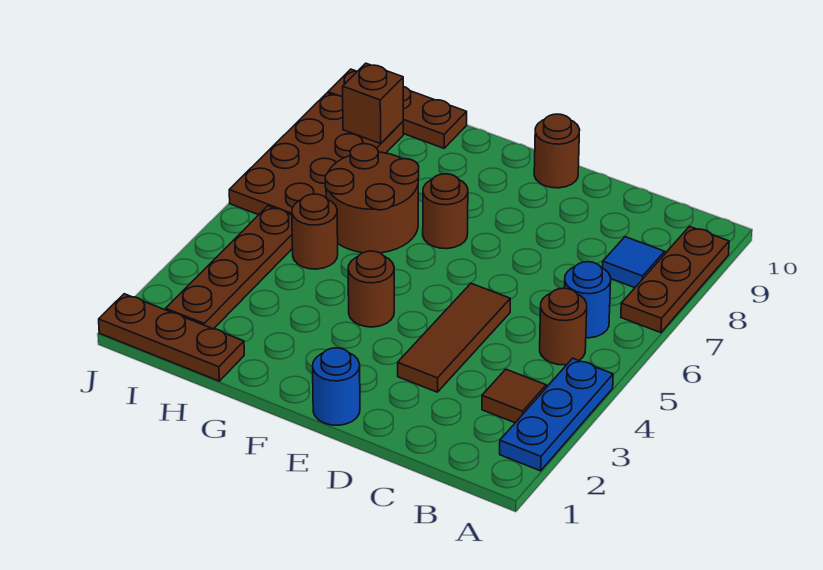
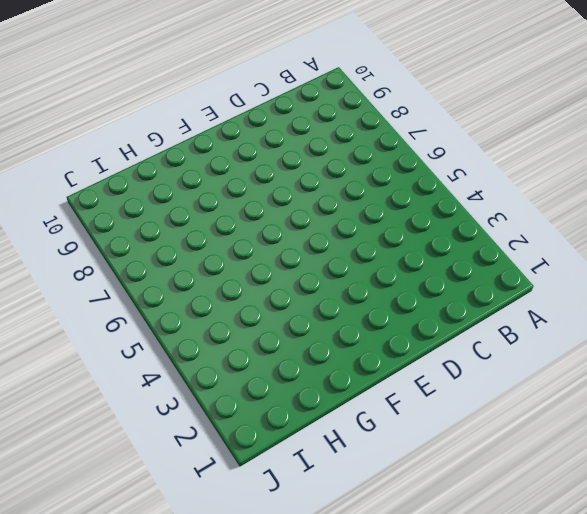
none -> blue plate A2:A4 level 1
none -> brown plate A7:A9 level 1
none -> brown tile B3 level 1

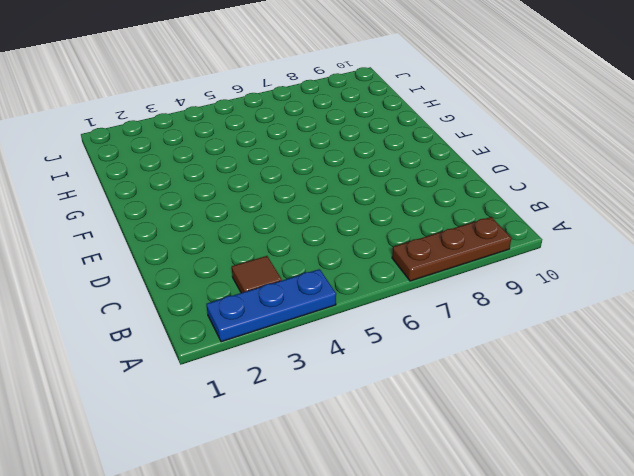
none -> brown round brick B5 level 1
none -> blue round brick B6 level 1
none -> blue tile B8 level 1

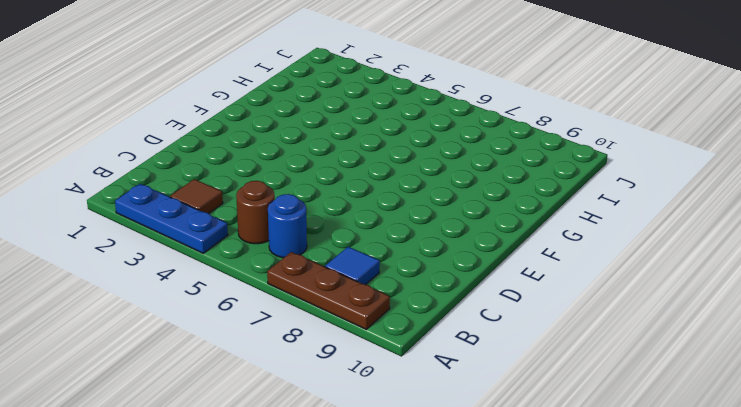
none -> brown tile D3:D5 level 1
none -> blue round brick E1 level 1
none -> brown round brick E10 level 1

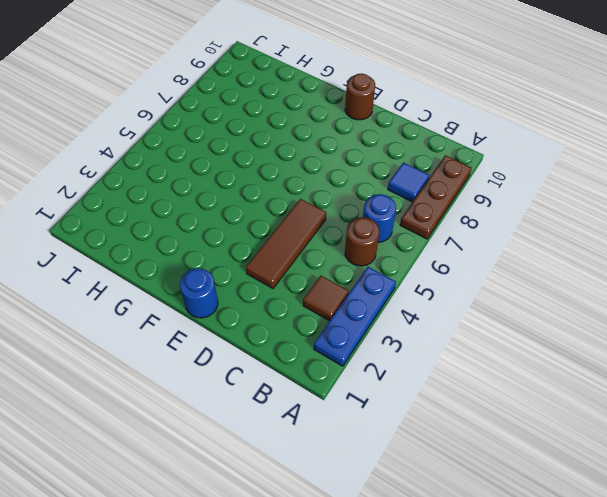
none -> brown round brick F4 level 1
none -> brown round brick F7 level 1
none -> brown round brick G6:H7 level 1

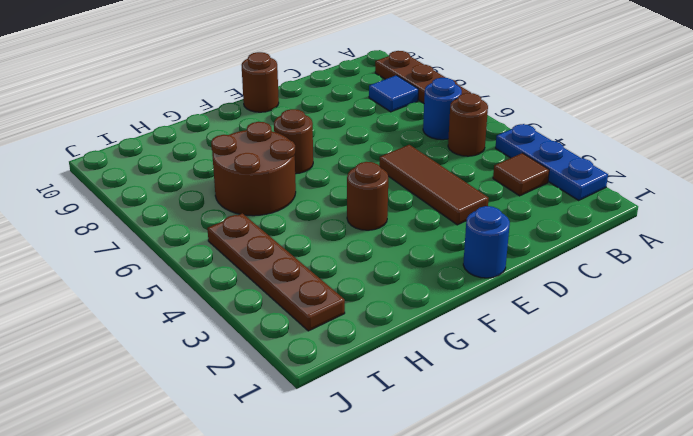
none -> brown plate H1:J1 level 1
none -> brown round brick H5 level 1
none -> brown plate H10:J10 level 1

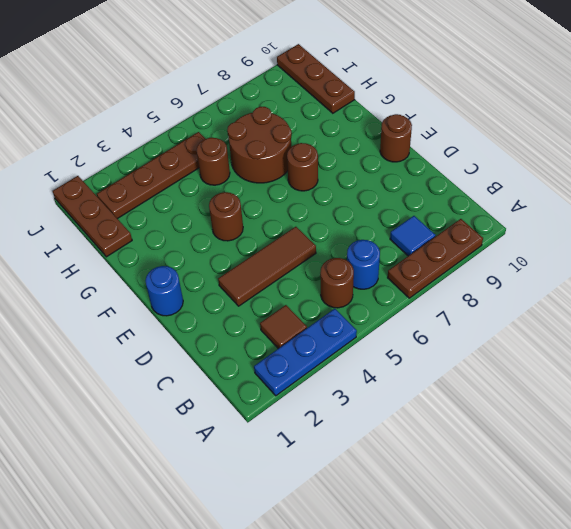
none -> brown plate I6:J9 level 1
none -> brown brick I9 level 2

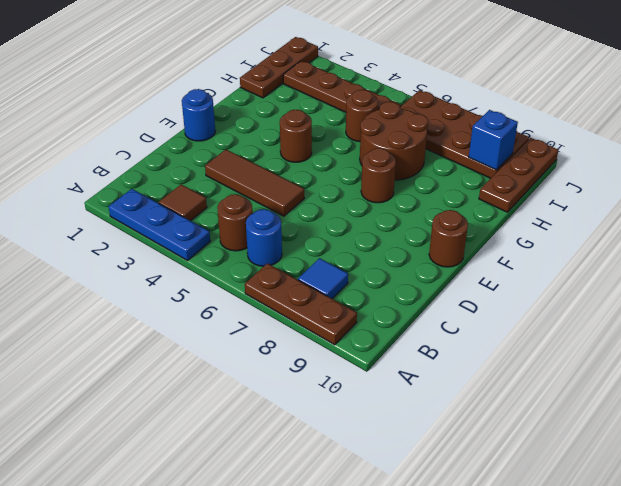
blue brick I9 level 2 -> brown brick I9 level 2

